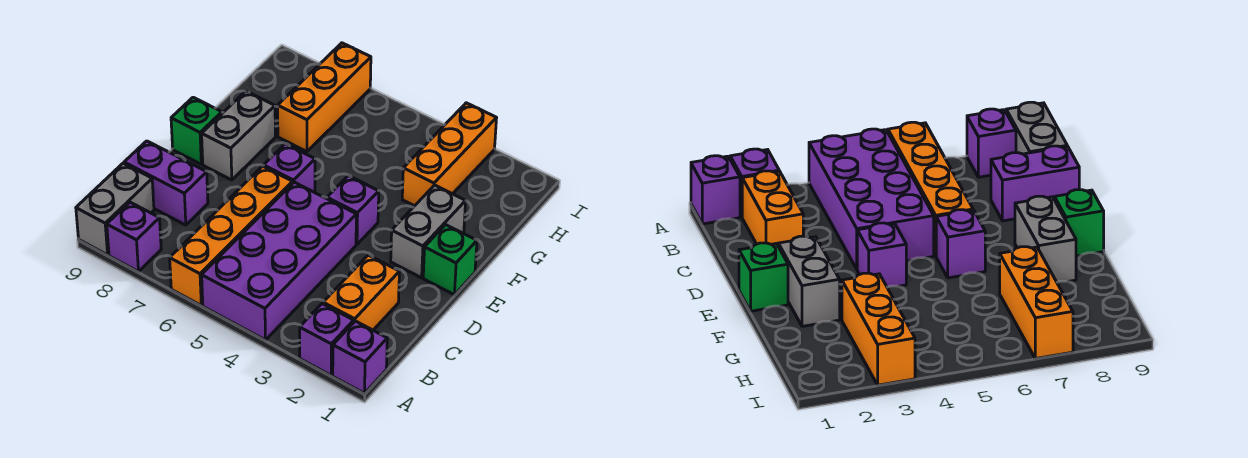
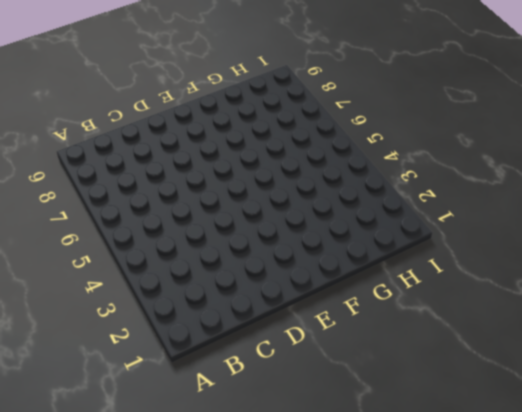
none -> purple brick A1 level 1
none -> purple brick A2 level 1
none -> purple brick A4:D5 level 1

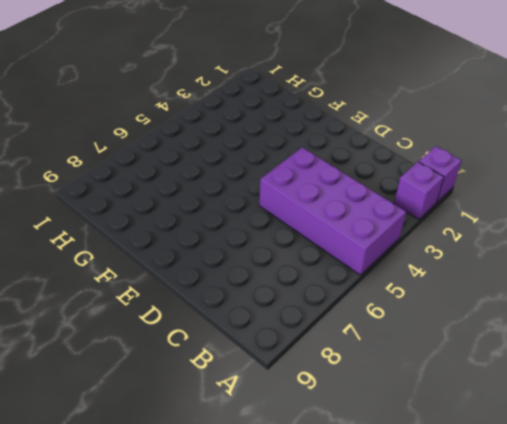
none -> orange brick A6:D6 level 1
none -> purple brick A8 level 1
none -> grey brick A9:B9 level 1

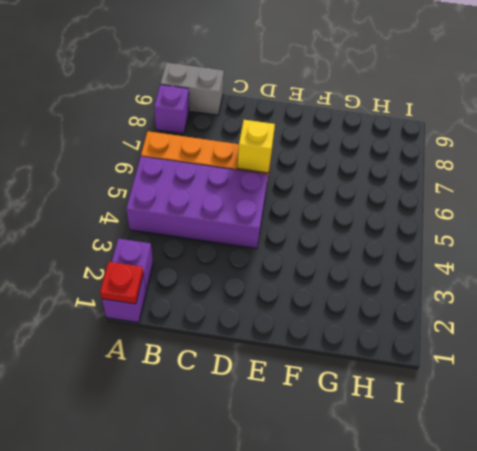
red plate A1 level 2 -> none
yellow brick D6 level 2 -> none
none -> orange brick B2:C2 level 1
none -> purple brick C8:C9 level 1
none -> green brick E1 level 1

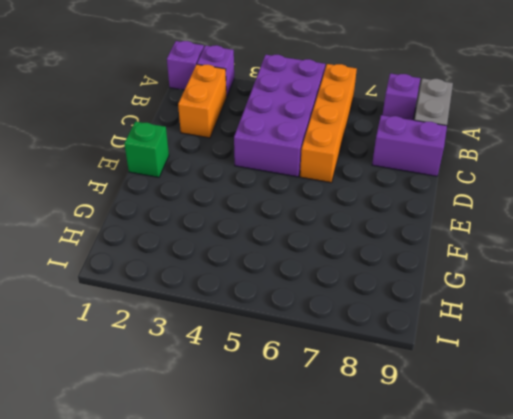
none -> grey brick E2:F2 level 1
none -> purple brick E4 level 1
none -> purple brick E6 level 1

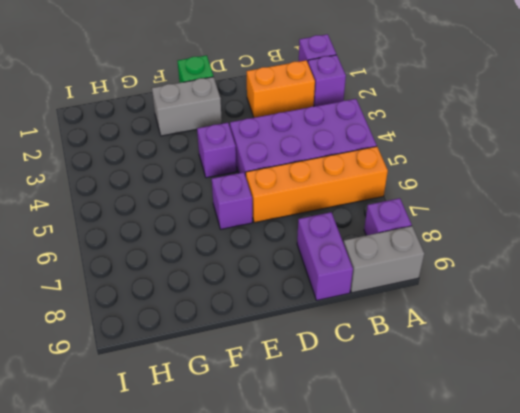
none -> grey brick E8:F8 level 1
none -> green brick E9 level 1
none -> orange brick G3:I3 level 1

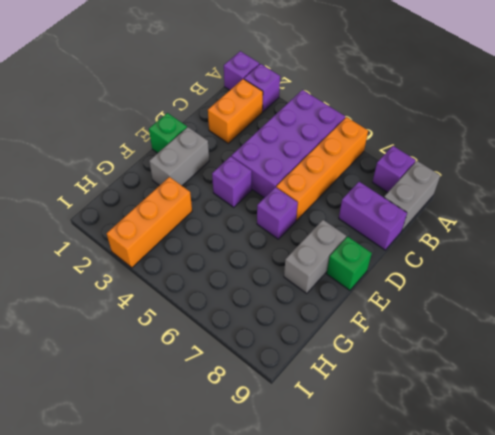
none -> orange brick G7:I7 level 1

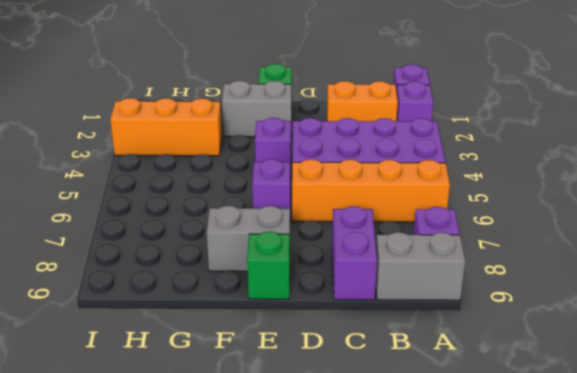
none -> orange brick G7:I7 level 1

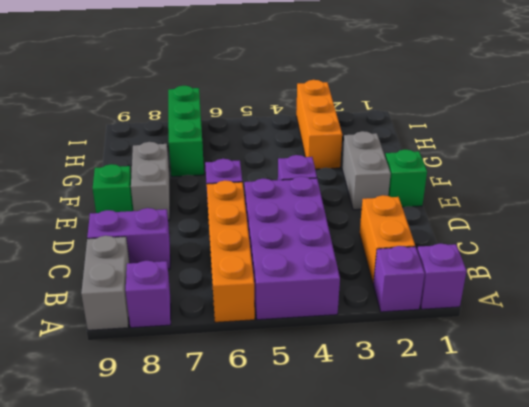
green brick G7:I7 level 1 -> orange brick G7:I7 level 1

